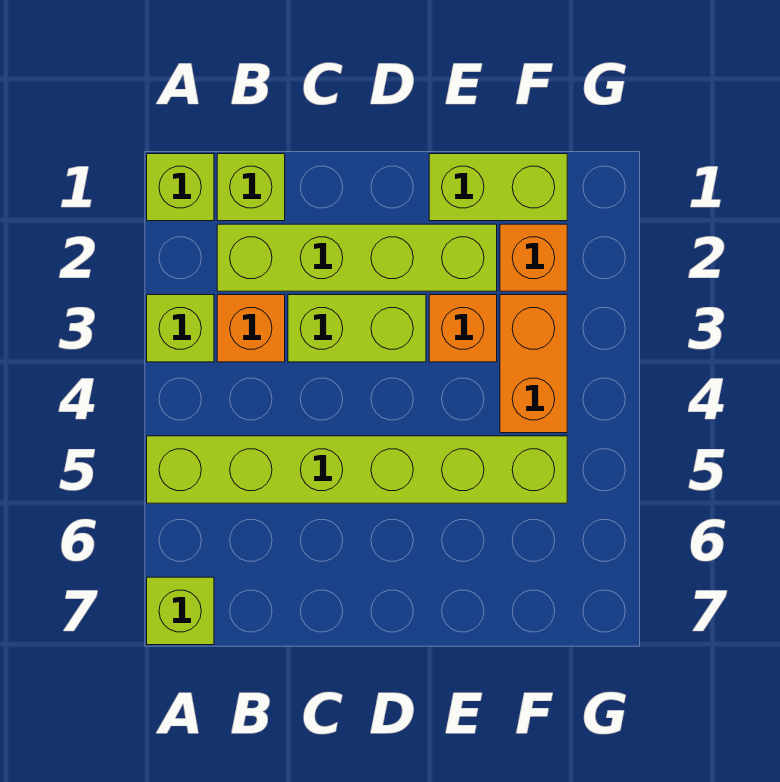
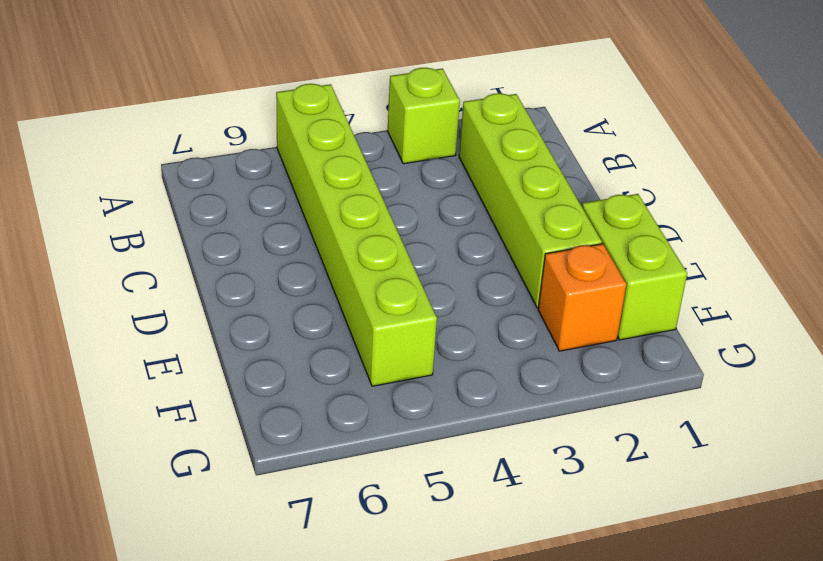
none -> lime brick A1 level 1
none -> lime brick A7 level 1
none -> lime brick B1 level 1

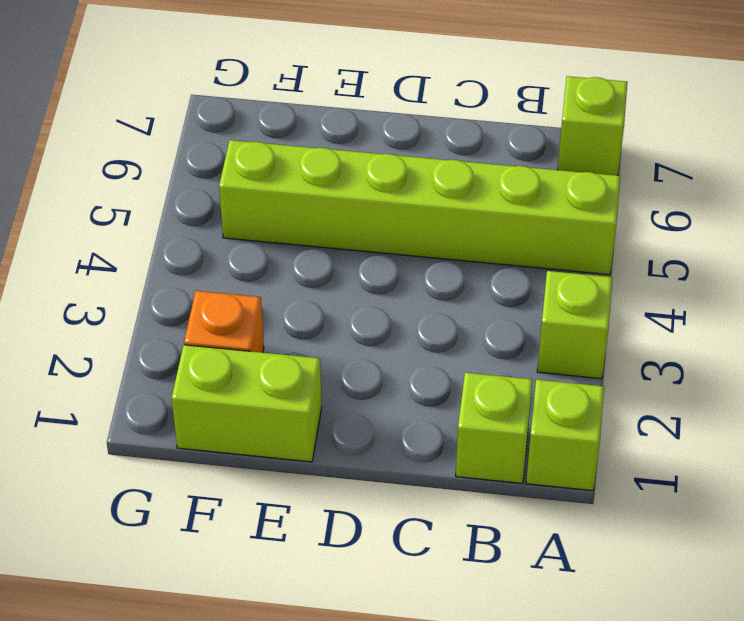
none -> lime brick B2:E2 level 1
none -> orange brick B3 level 1
none -> lime brick C3:D3 level 1

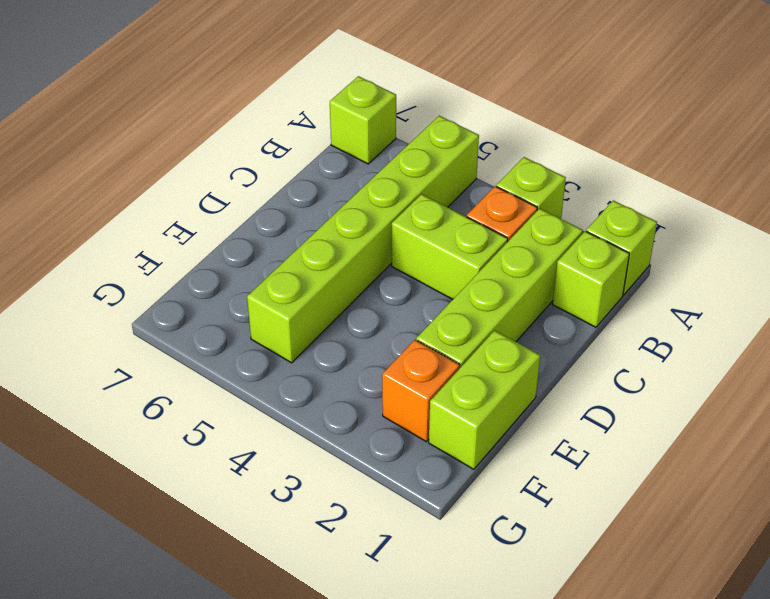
lime brick C3:C4 level 1 -> lime brick C3:D3 level 1
none -> orange brick E3 level 1
none -> orange brick F3:F4 level 1

